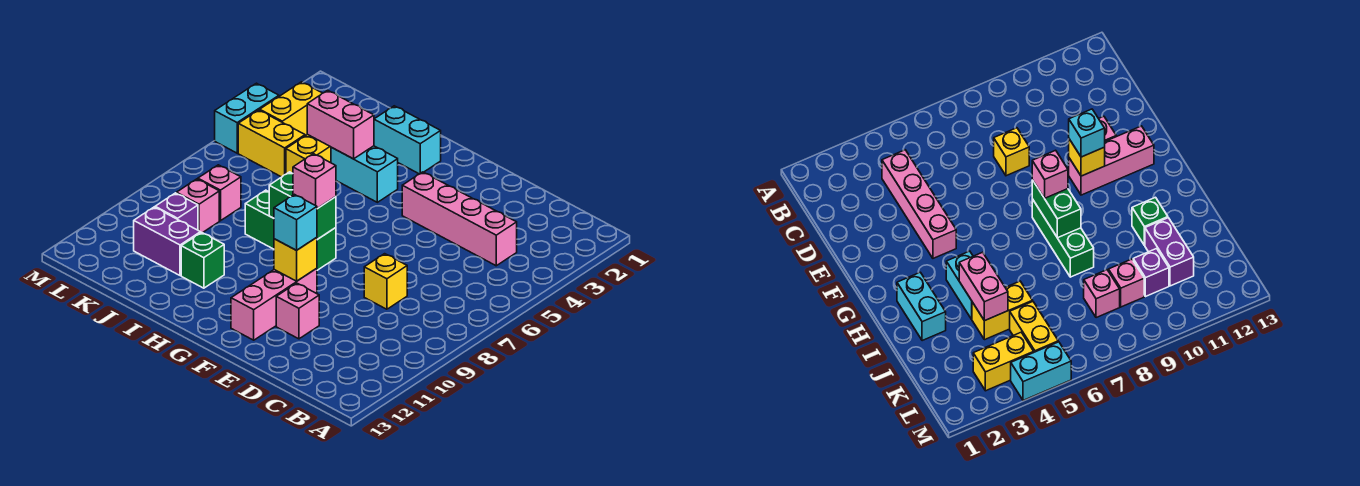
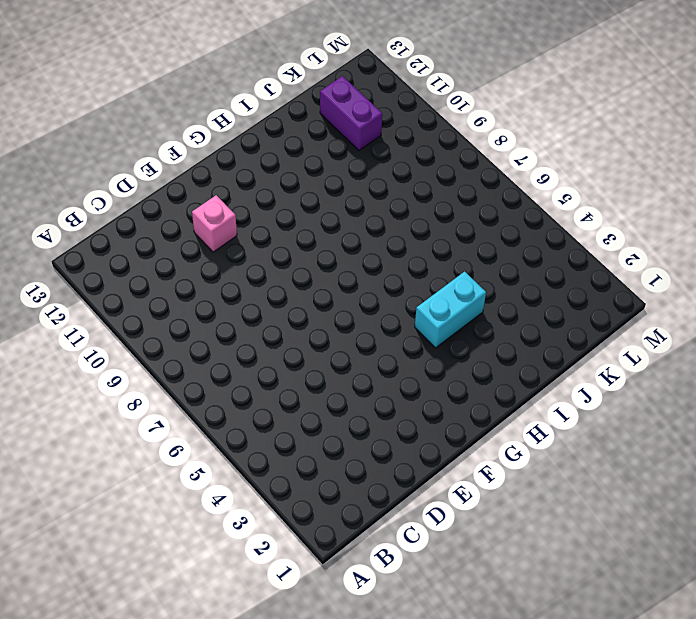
purple brick K11:K12 level 1 -> purple brick J11:K11 level 1
none -> pink brick C4:F4 level 1
none -> yellow brick D8 level 1
none -> pink brick F10:F12 level 1

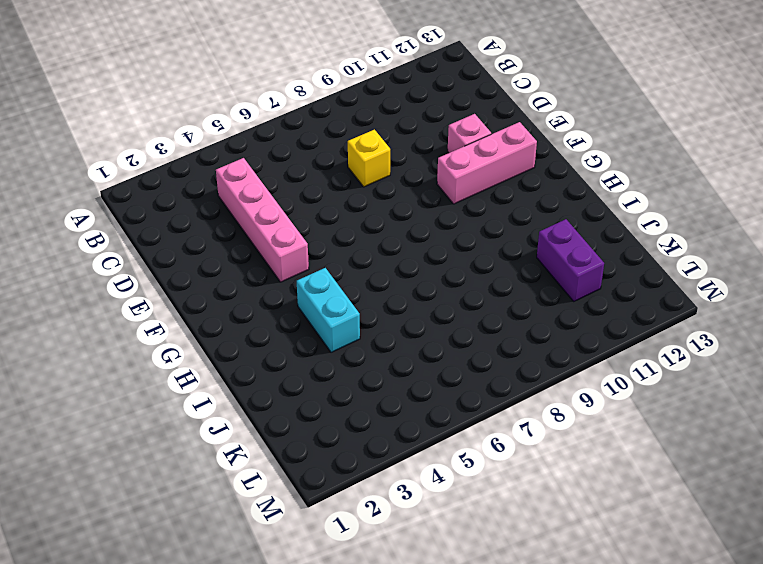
none -> green brick G8:I8 level 1
none -> cyan brick H2:I2 level 1
none -> green brick I11 level 1

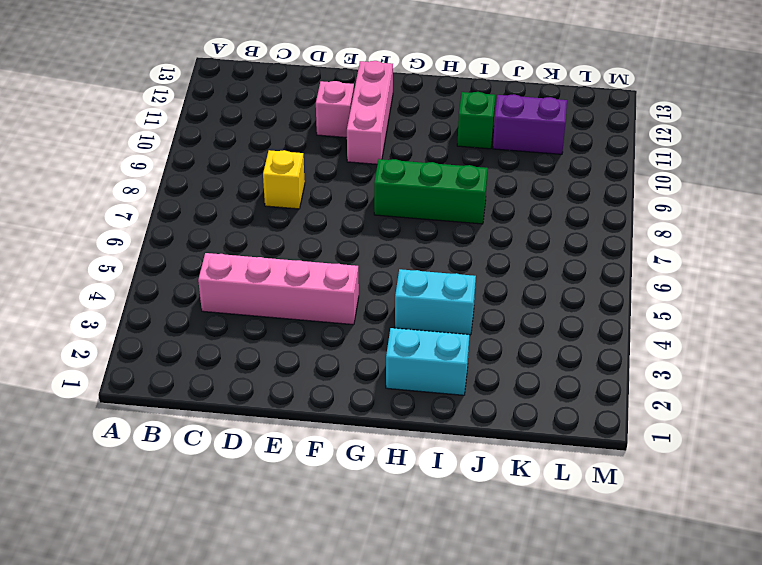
none -> yellow brick J4:J5 level 1
none -> yellow brick K5:L5 level 1
none -> pink brick K8 level 1

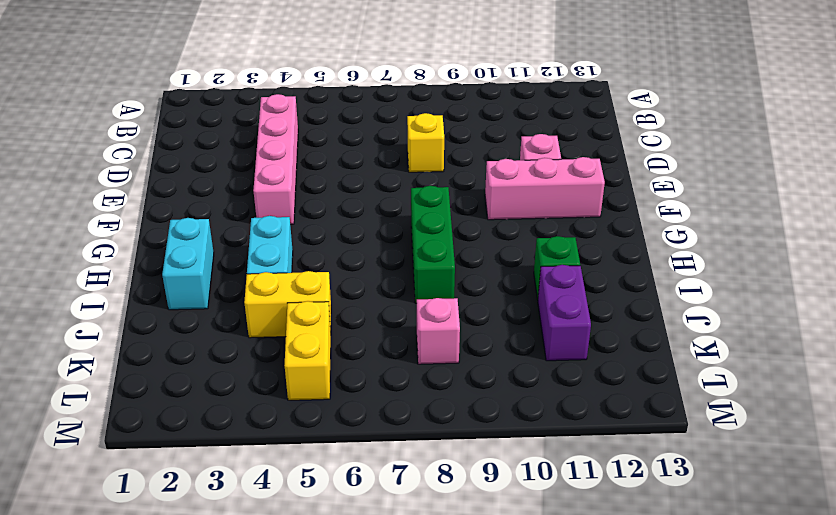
none -> pink brick K9 level 1
none -> purple brick K10 level 1
none -> yellow brick L3:L4 level 1

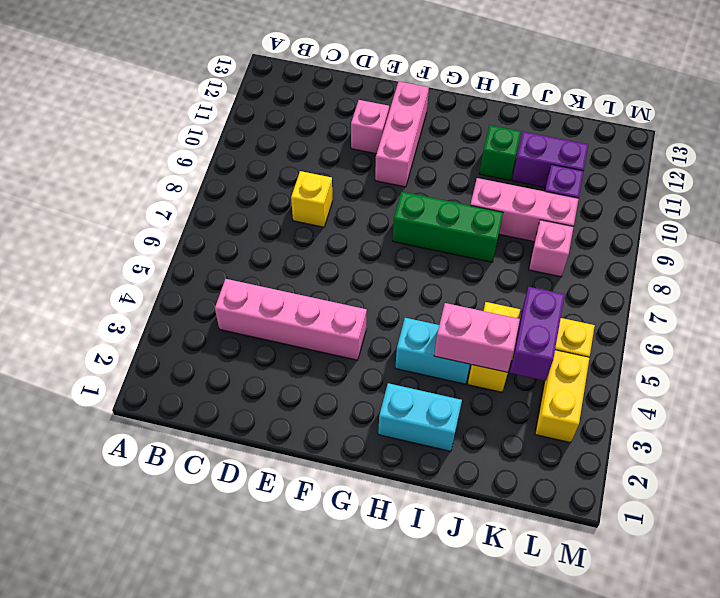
pink brick I9:K9 level 1 -> pink brick K9 level 1
purple brick K4:K5 level 2 -> none
none -> cyan brick M4:M5 level 1
none -> yellow brick F10 level 2
none -> green brick G8:H8 level 2

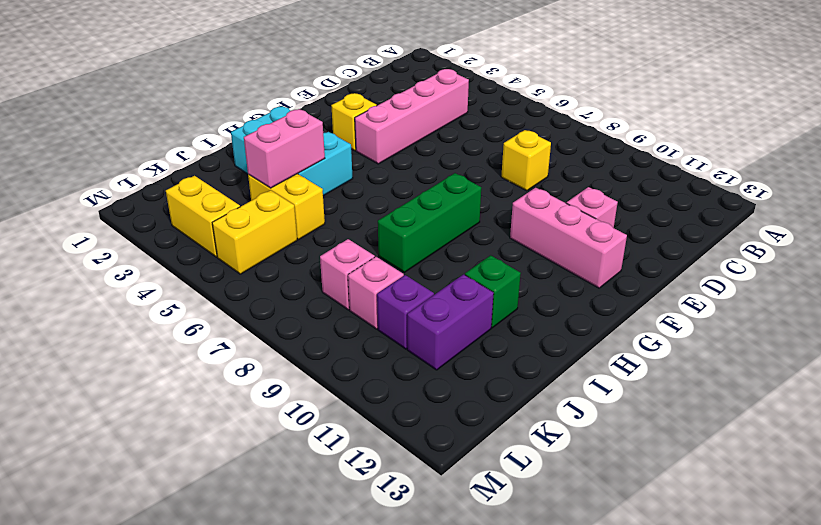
yellow brick F3 level 1 -> yellow brick F10 level 2
none -> cyan brick M4:M5 level 1
none -> green brick G8:H8 level 2
none -> cyan brick F10 level 3

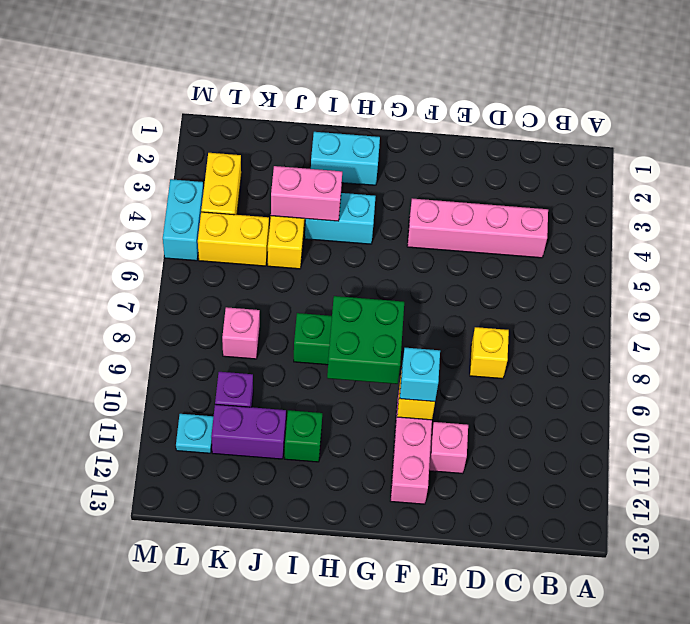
green brick G8:H9 level 2 -> green brick G8:H8 level 2
cyan plate L11 level 1 -> none
none -> pink brick K9 level 1
none -> pink brick G8 level 3

